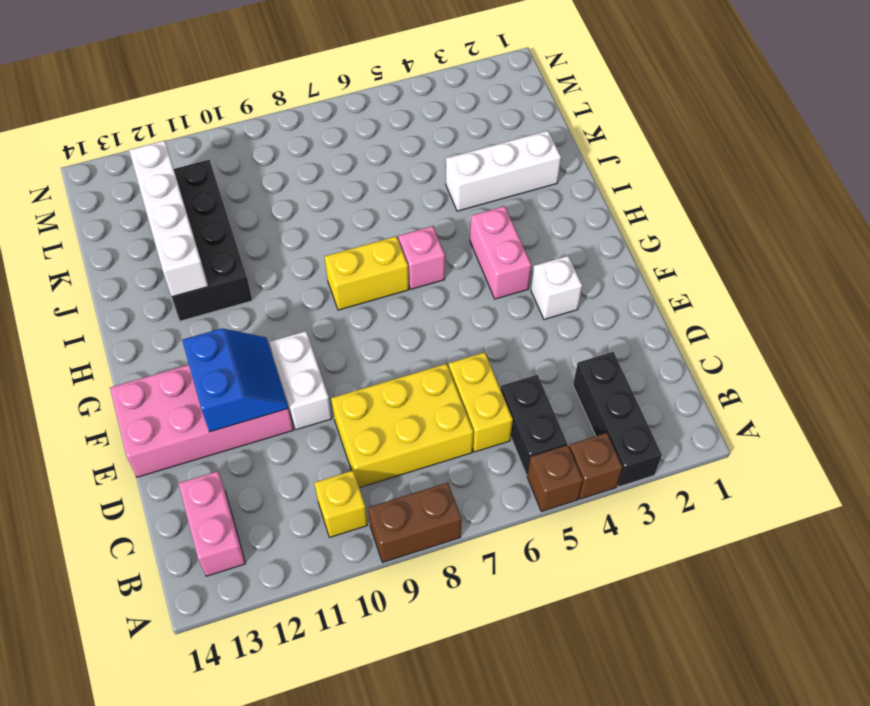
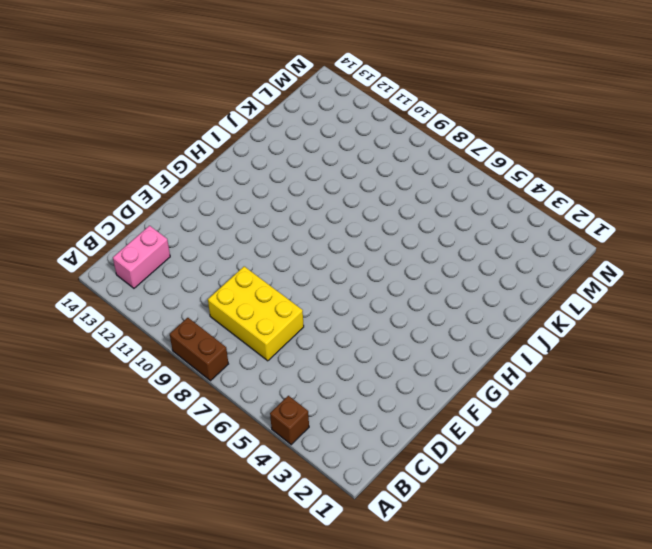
none -> black brick A3:C3 level 1
none -> brown brick A5 level 1
none -> black brick B5:C5 level 1

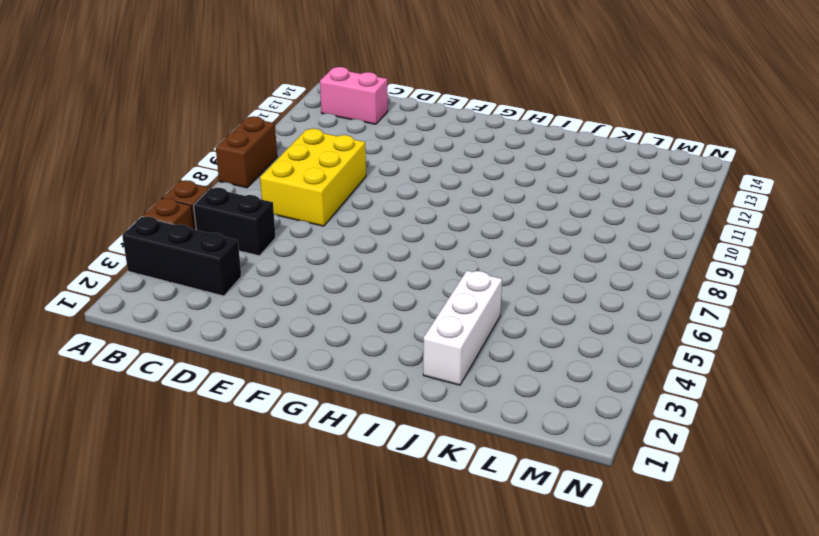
none -> yellow brick B10 level 1
none -> yellow brick C6:D6 level 1
none -> white brick E10:F10 level 1

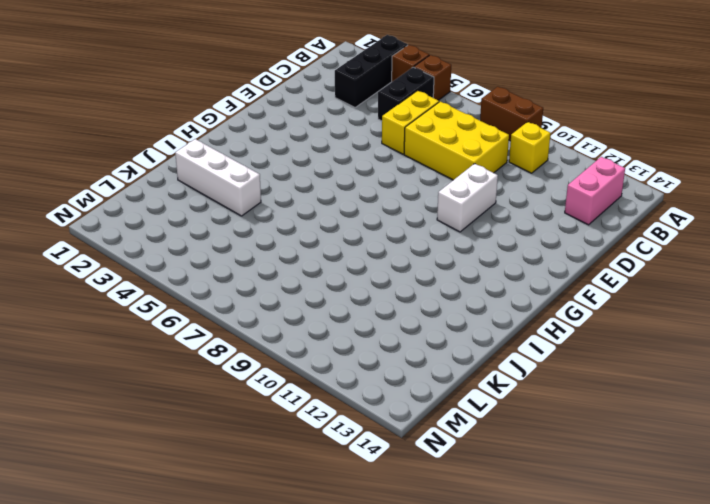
none -> pink brick E11:F14 level 1
none -> white brick F3 level 1
none -> pink brick G4:H4 level 1

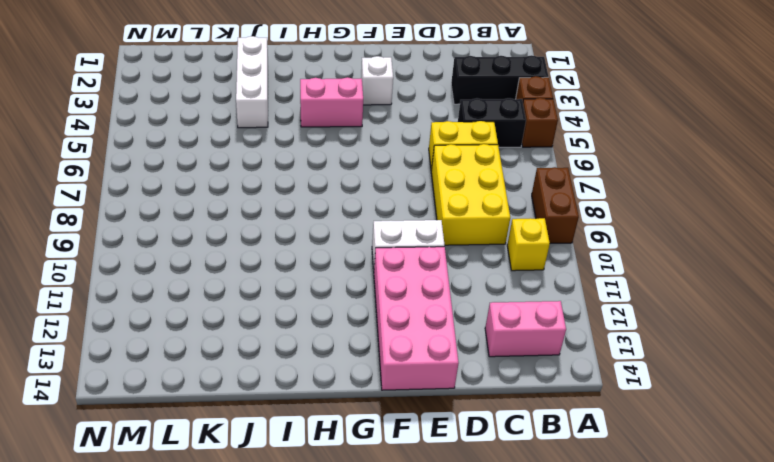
none -> pink brick H6 level 1
none -> yellow brick H7:H8 level 1
none -> black brick I11:L12 level 1

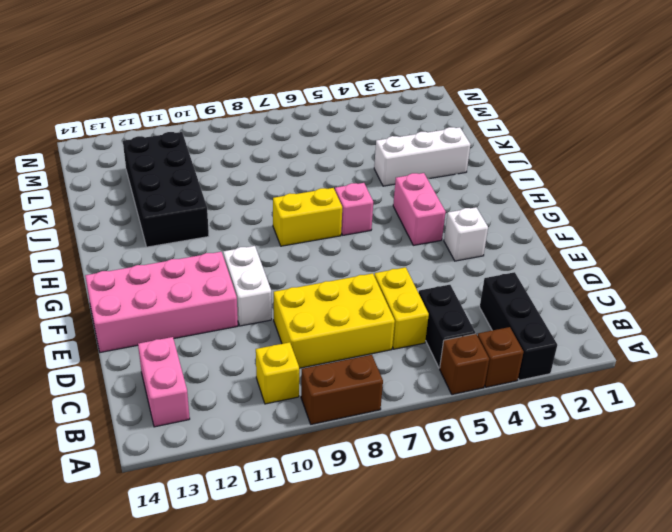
none -> blue slope E11:F12 level 2 top 12
none -> white brick I12:L12 level 2

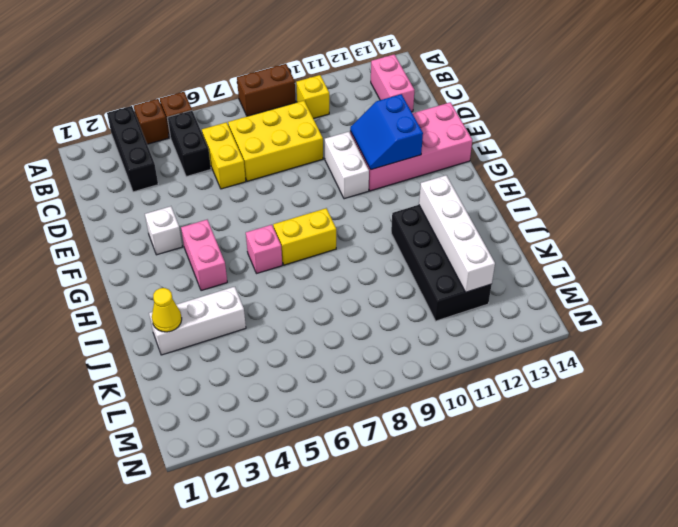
yellow cone J2 level 2 -> none

